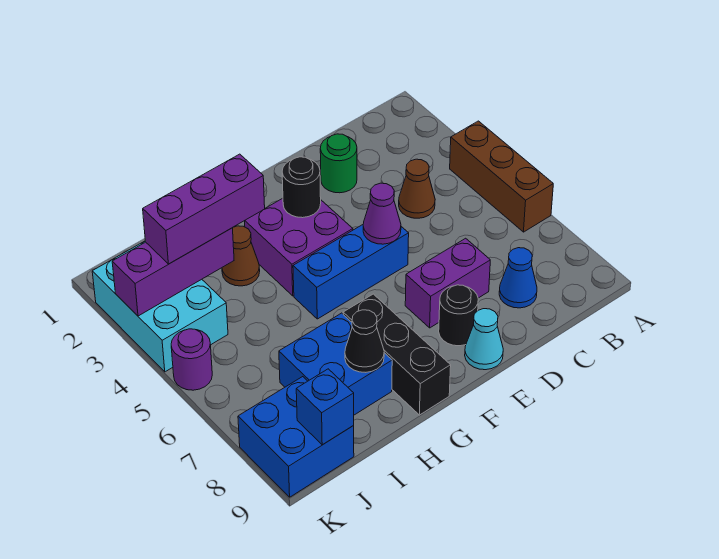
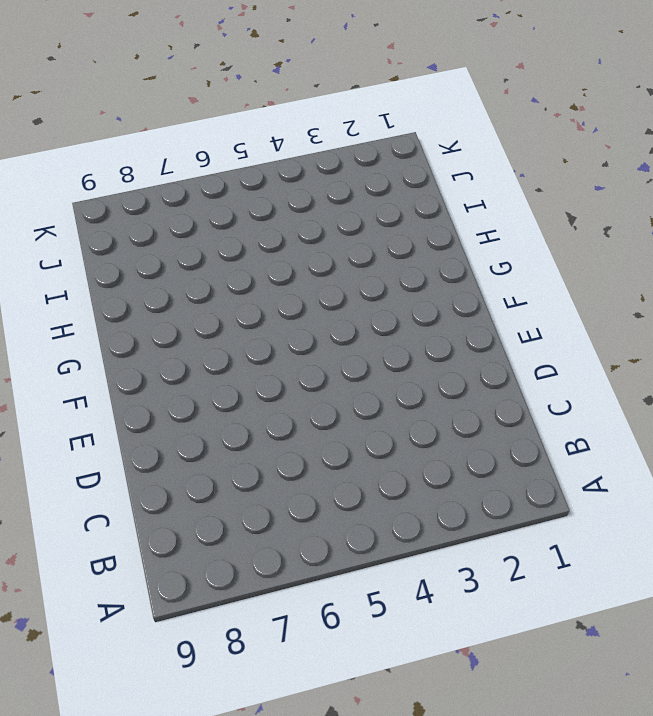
none -> brown brick A4:A6 level 1
none -> brown cone C4 level 1
none -> blue cone C8 level 1

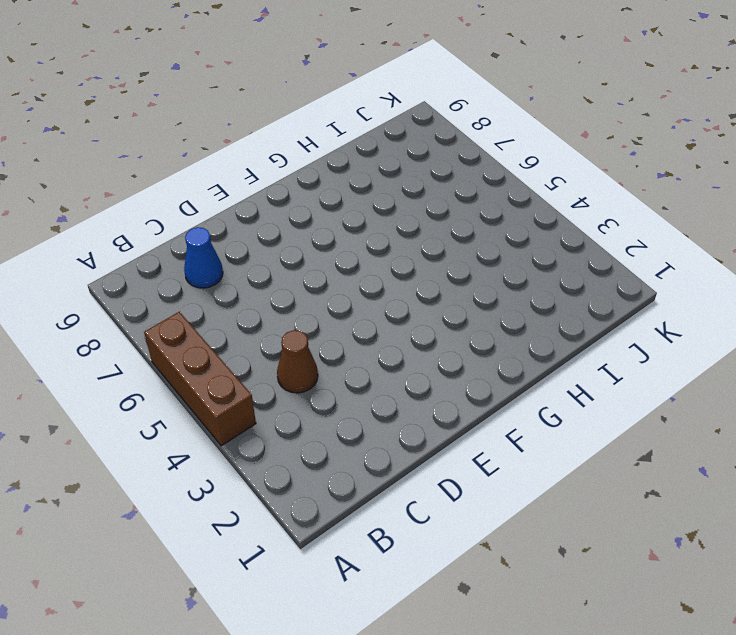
none -> green round brick D2 level 1
none -> purple brick D7:E7 level 1
none -> blue brick E5:G5 level 1

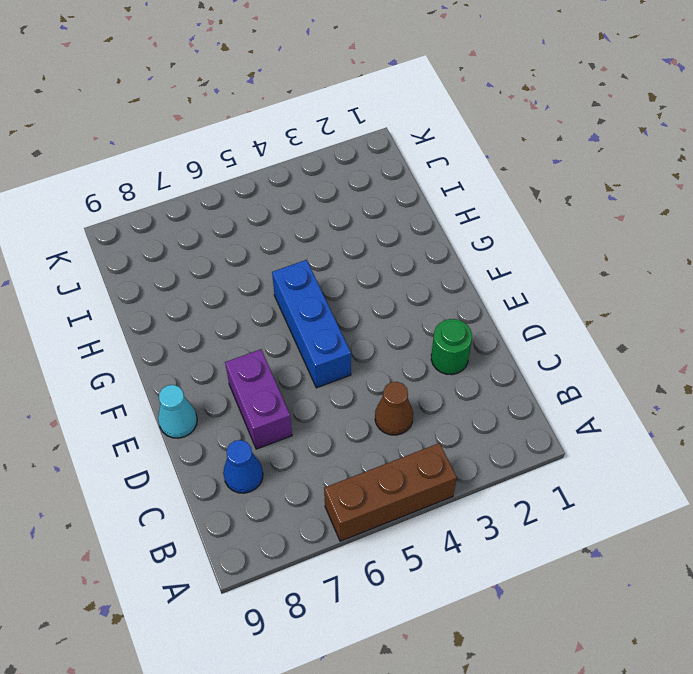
none -> black round brick E8 level 1
none -> purple brick F3:G4 level 1
none -> black brick G7:G9 level 1

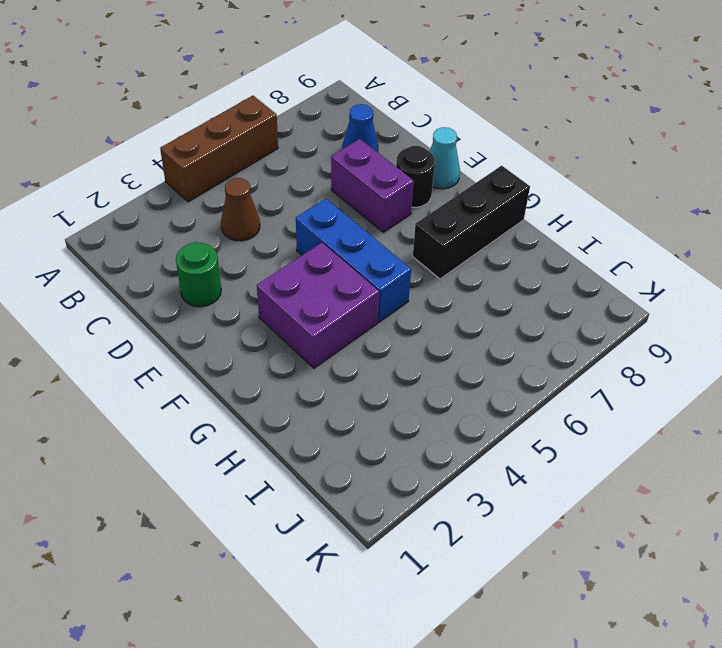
none -> brown cone H3 level 1
none -> blue brick H7:I8 level 1
none -> cyan brick J2:K4 level 1

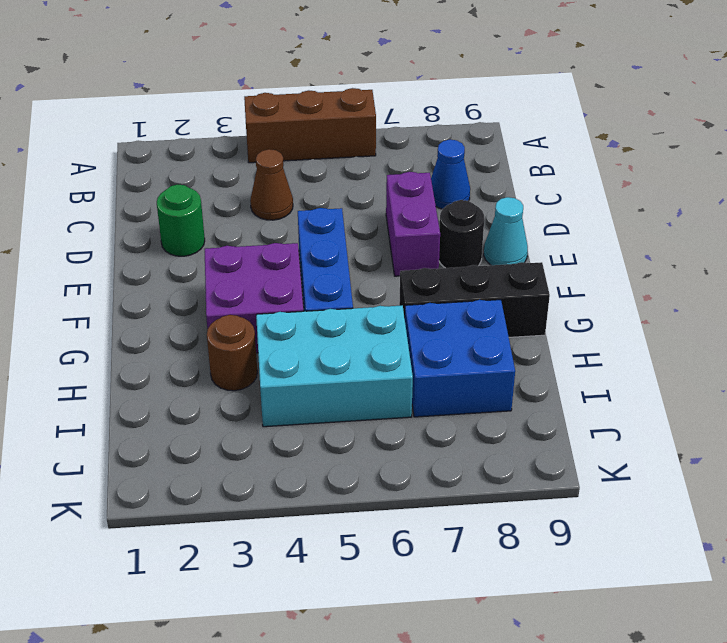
brown round brick H3 level 1 -> brown cone H3 level 1
cyan brick H4:I6 level 1 -> cyan brick J2:K4 level 1
none -> blue brick J8:K9 level 1
none -> purple round brick K5 level 1
none -> purple cone E5 level 2

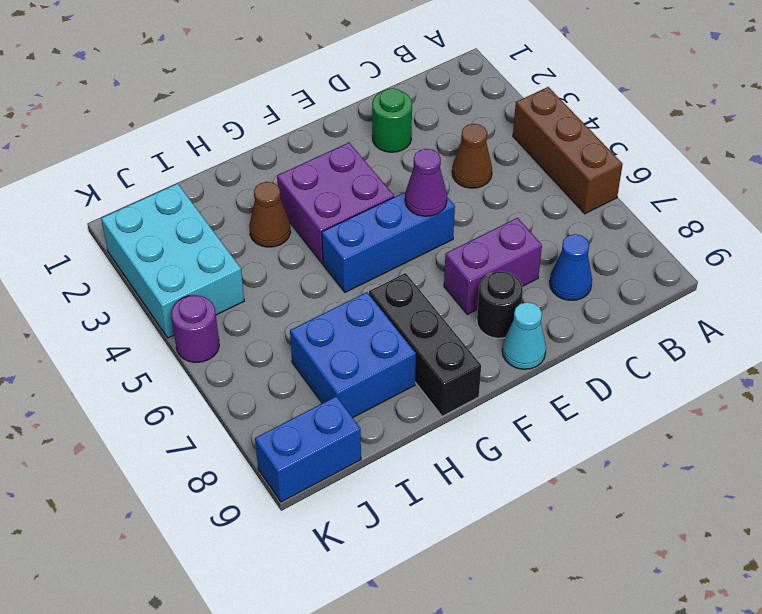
blue brick J9:K9 level 1 -> blue brick J8:K9 level 1
none -> black round brick F3 level 2
none -> black cone H8 level 2
none -> purple brick I3:K3 level 2

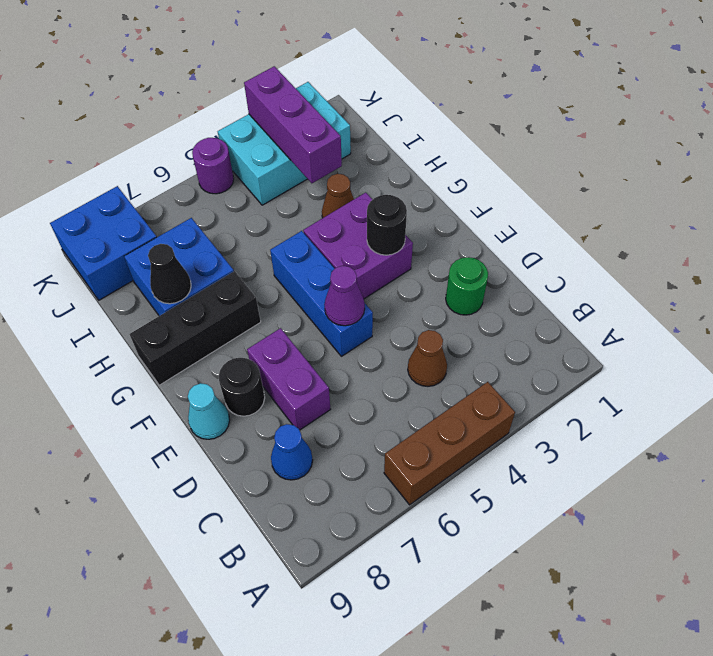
none -> blue brick J9 level 2
none -> purple brick H3:J3 level 3

